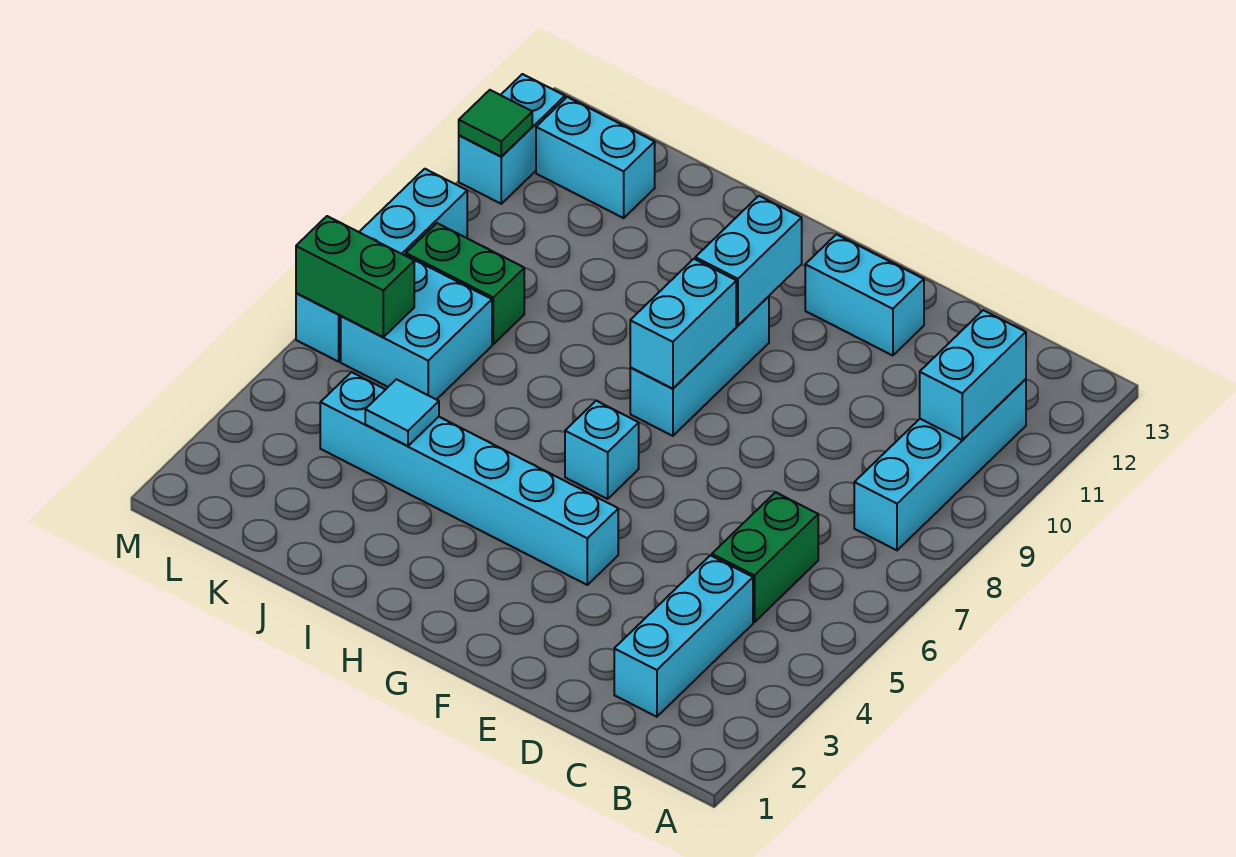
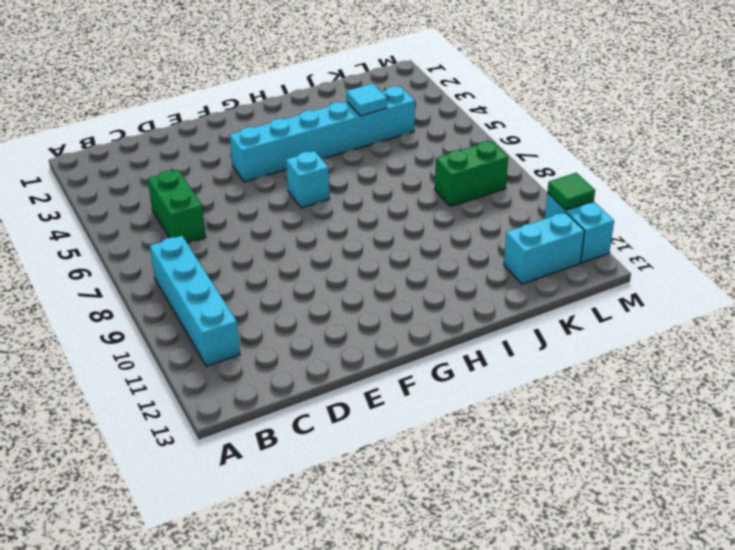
none -> cyan brick C2:C4 level 1
none -> cyan brick E12:F12 level 1
none -> cyan brick G8:G10 level 1

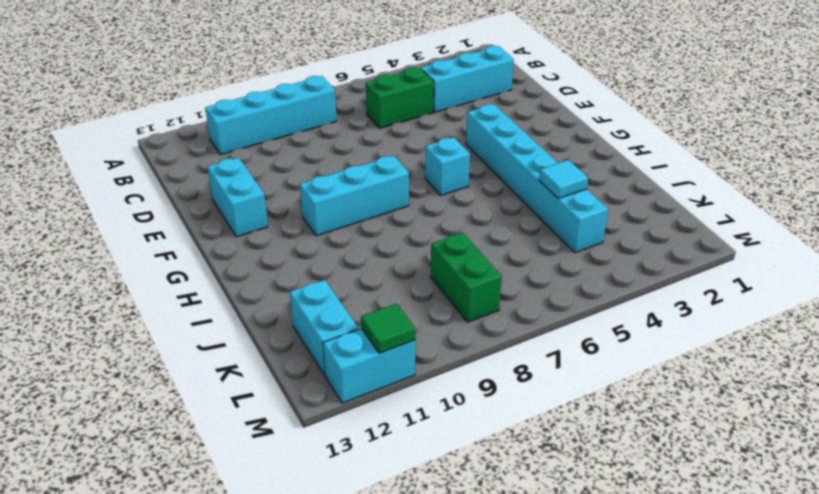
none -> cyan brick K6:L7 level 1
none -> cyan brick M6:M9 level 1
none -> cyan brick B10:B11 level 2

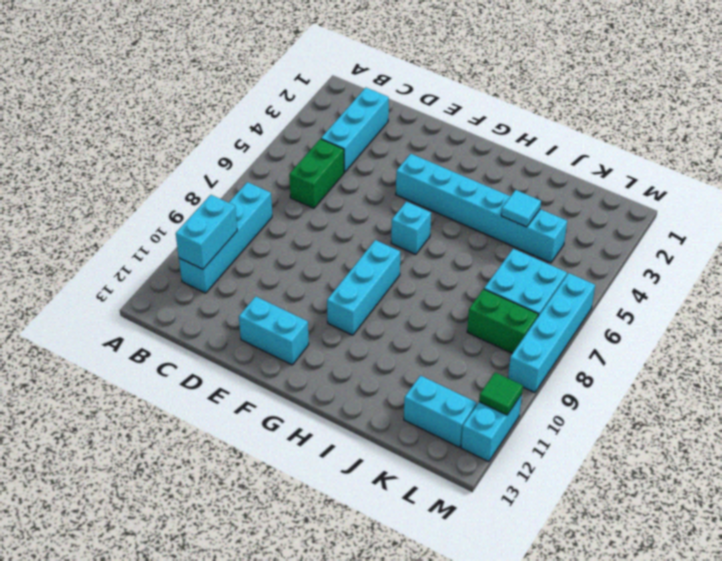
none -> cyan brick G8:G9 level 2
none -> cyan brick G10:G11 level 2
none -> green brick L6:M6 level 2

